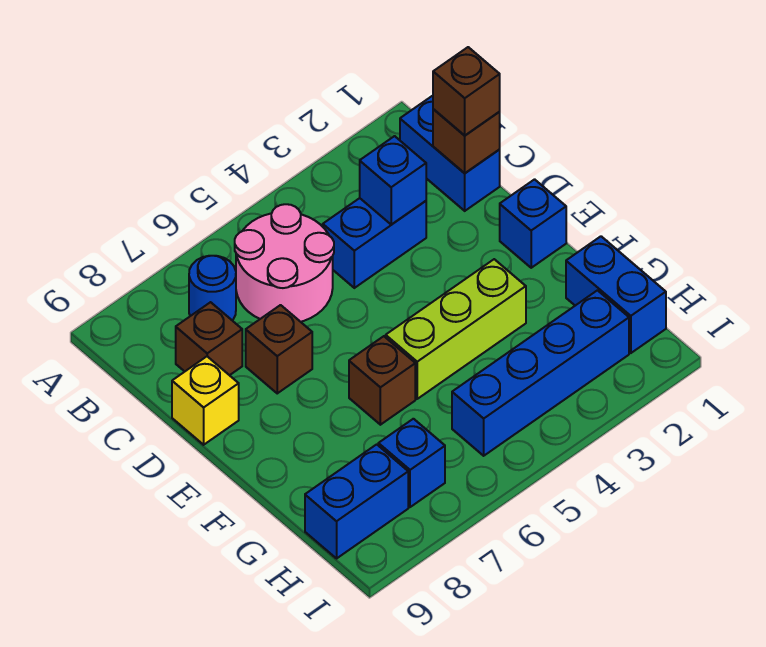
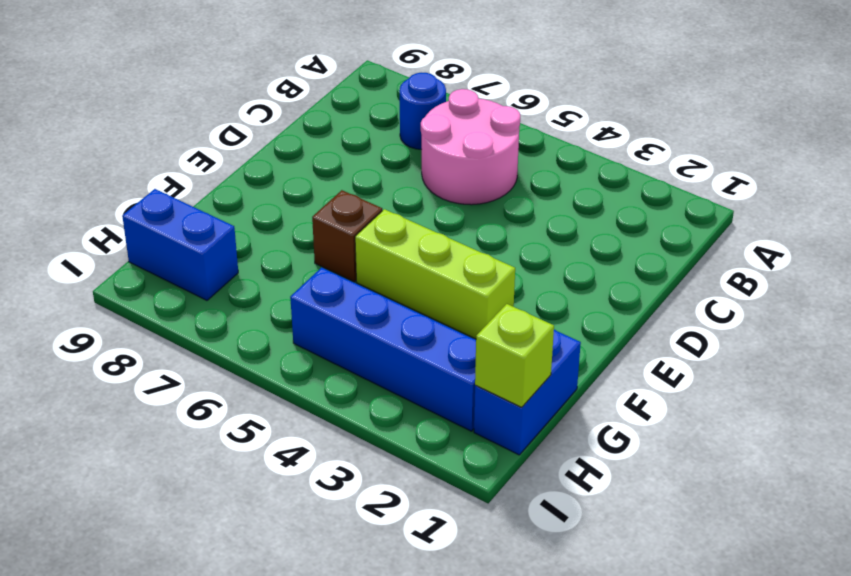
lime brick H1 level 2 -> none
none -> blue brick B1:C1 level 1
none -> blue brick C3:C4 level 1
none -> brown brick C8 level 1

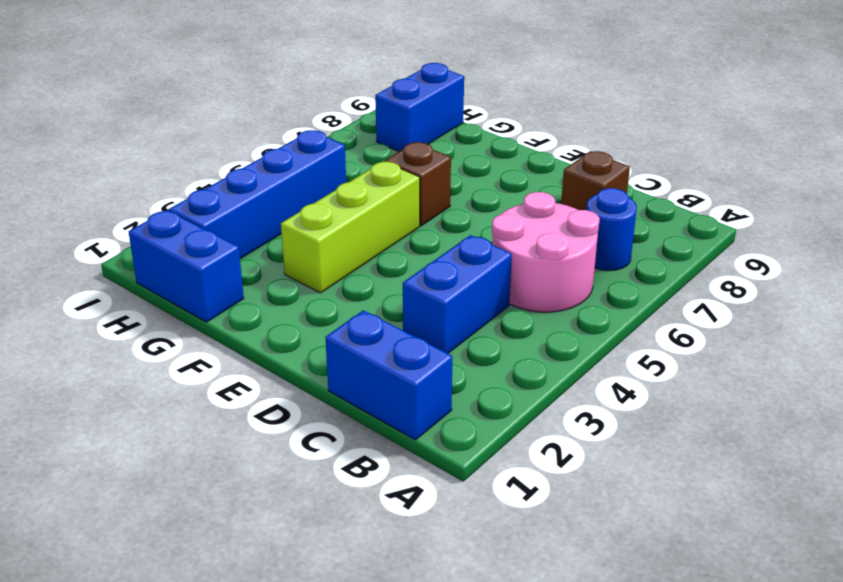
none -> brown brick D7 level 1
none -> yellow brick D9 level 1
none -> blue brick E1 level 1

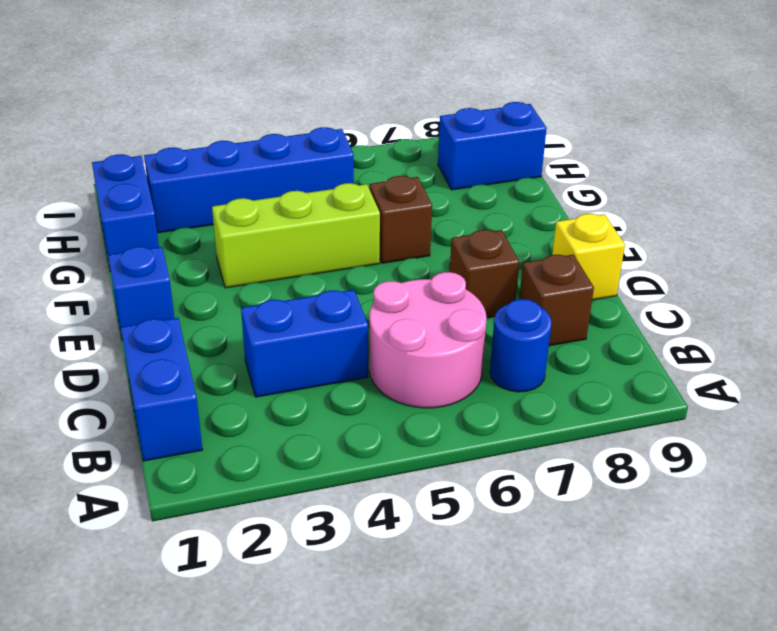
none -> blue brick H7 level 1
none -> brown brick C1 level 2
none -> blue brick C3 level 2

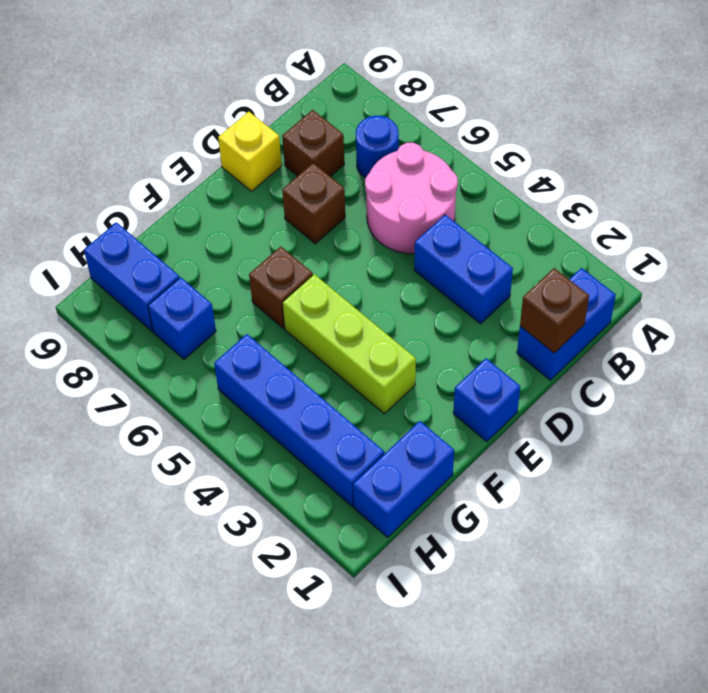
none -> blue brick C3 level 2
none -> brown brick C1 level 3

